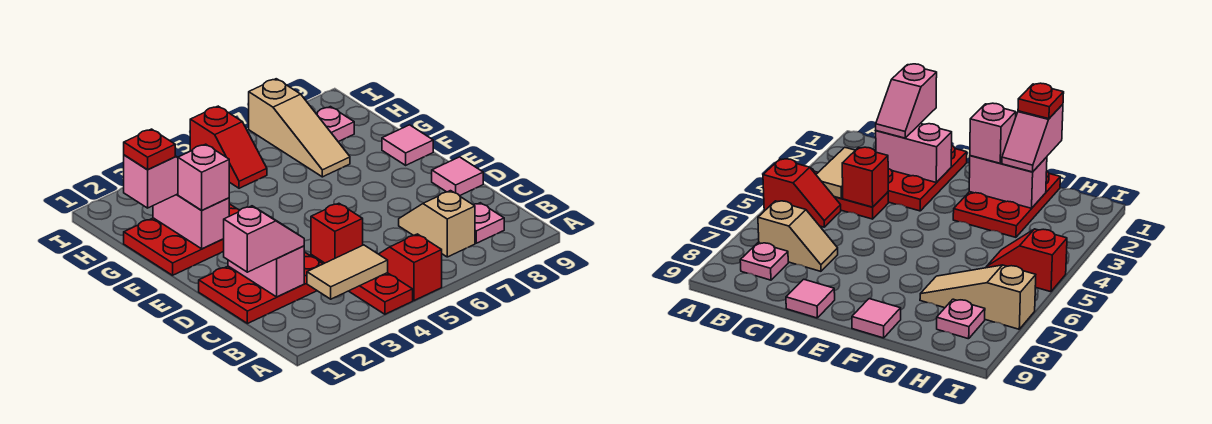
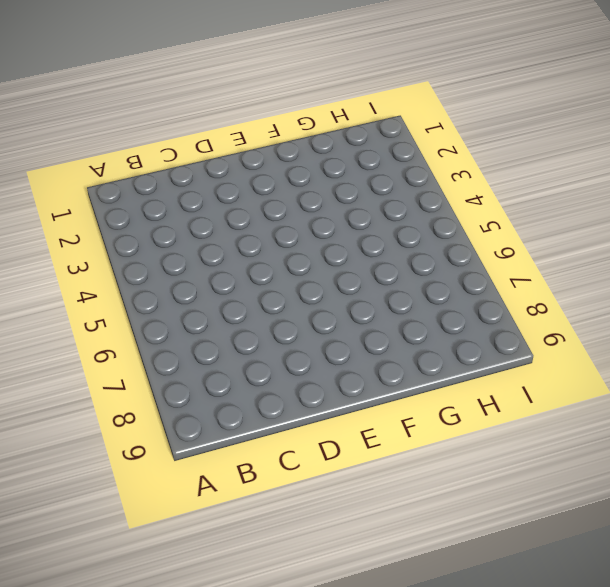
none -> red plate A4:C4 level 1
none -> red slope A5:B5 level 1 top A
none -> tan slope B7:C7 level 1 top B

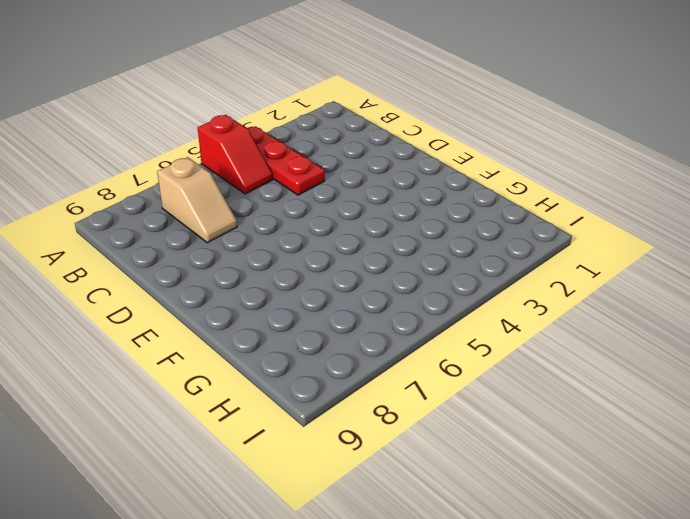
none -> pink plate B8 level 1
none -> red plate C1:D3 level 1
none -> pink tile D9 level 1

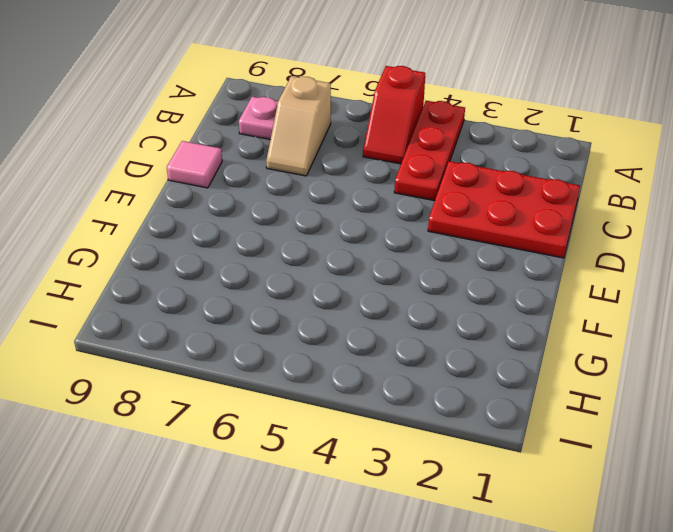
none -> red plate F1:G3 level 1
none -> pink tile F9 level 1
none -> tan slope G7:I7 level 1 top I

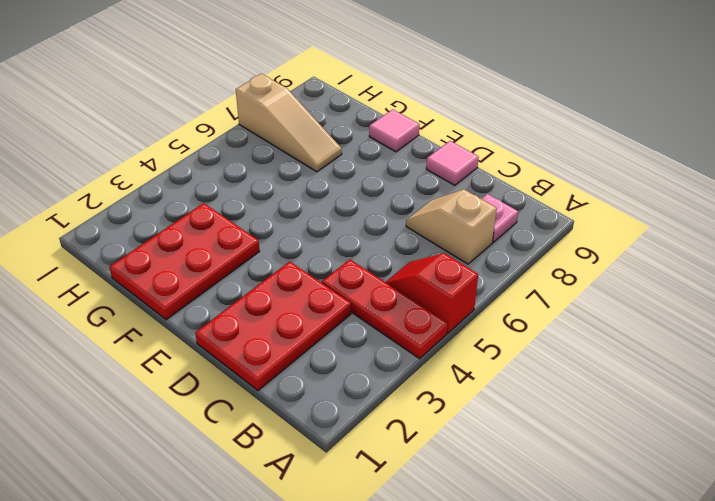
none -> red slope H5:I5 level 1 top I
none -> pink plate H8 level 1
none -> tan tile B3:B4 level 2

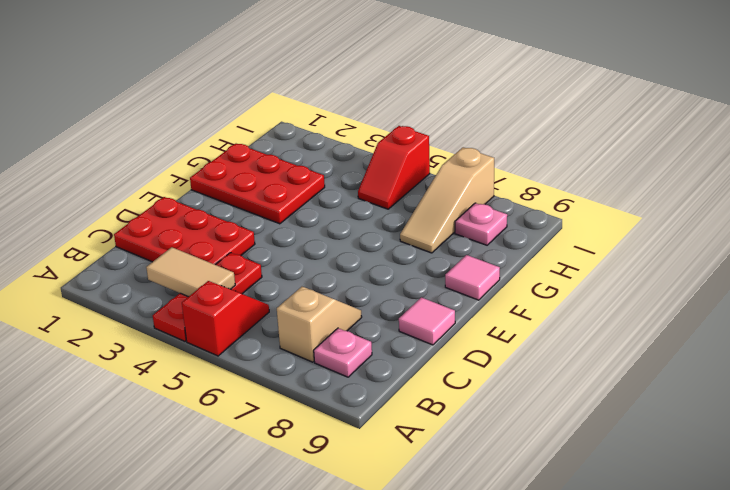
none -> pink brick C2:D2 level 2
none -> red brick C4 level 2
none -> pink brick F2:G2 level 2

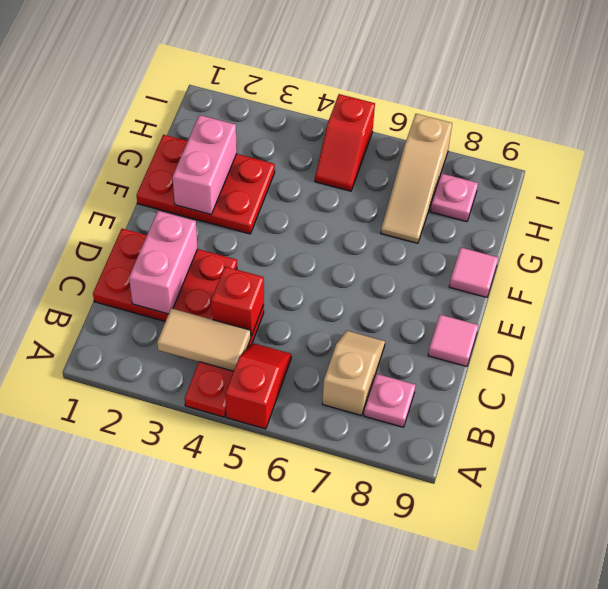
none -> pink slope C1:C2 level 3 top 1
none -> pink brick F2 level 3
none -> pink slope G1:G2 level 3 top 1

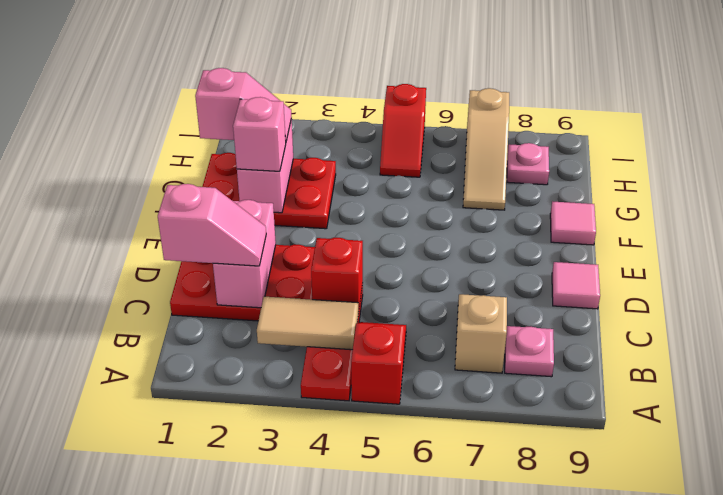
none -> red plate G1 level 4

